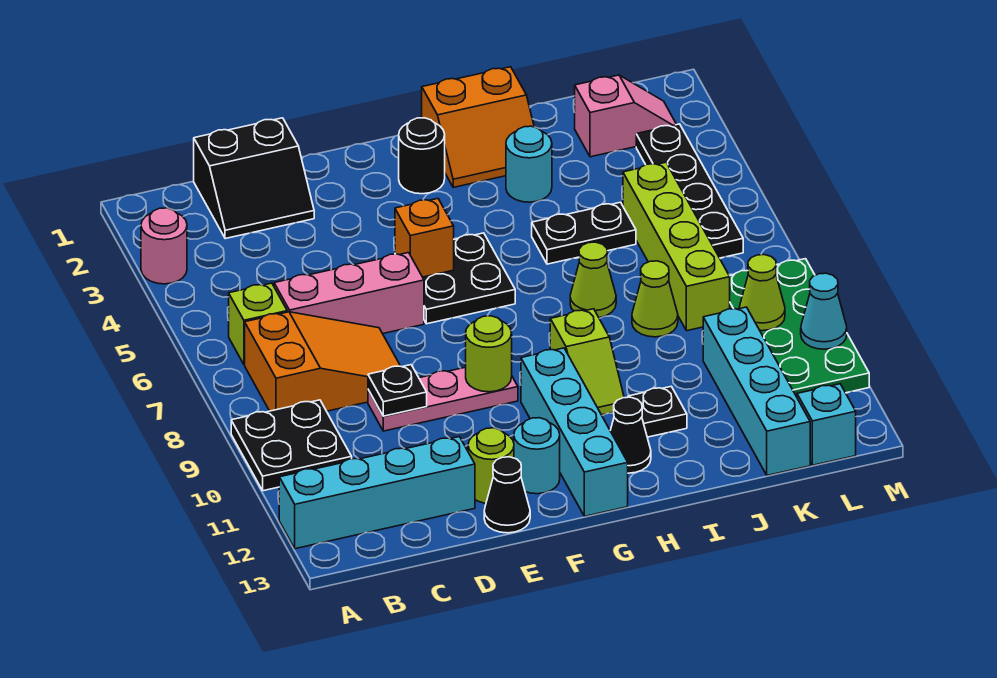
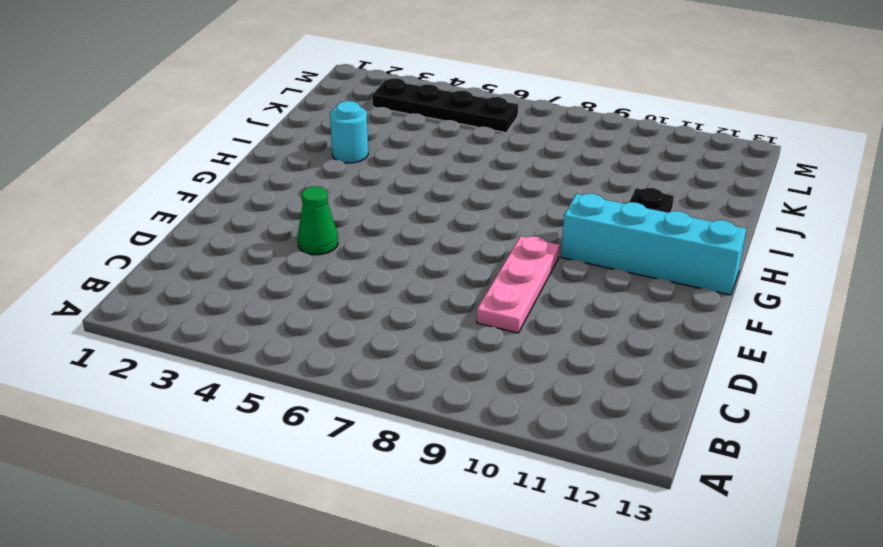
green cone E4 level 1 -> none
none -> pink round brick A3 level 1
none -> black plate A9:B10 level 1
none -> cyan brick A12:D12 level 1
none -> lime brick B6 level 1

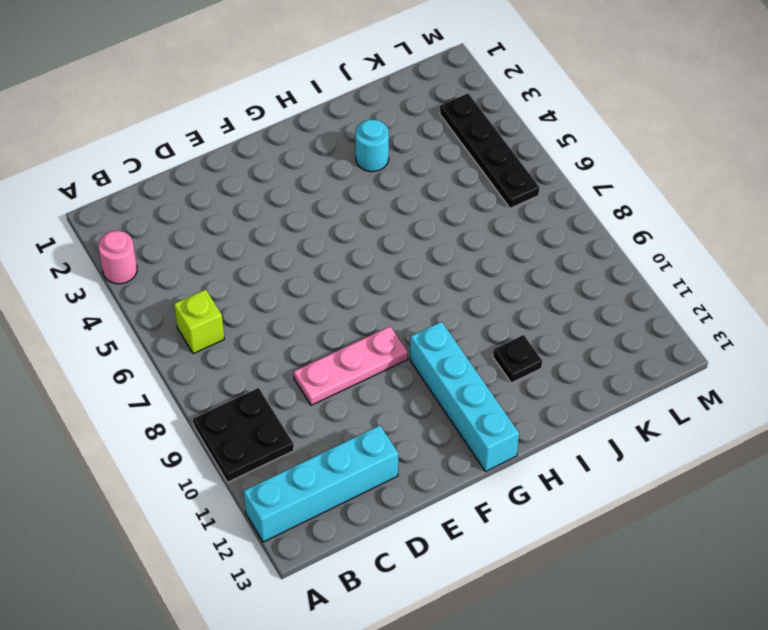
none -> orange slope B7:D8 level 1 top B
none -> black slope C1:D2 level 1 top 1
none -> pink brick C6:E6 level 1
none -> lime round brick E12 level 1

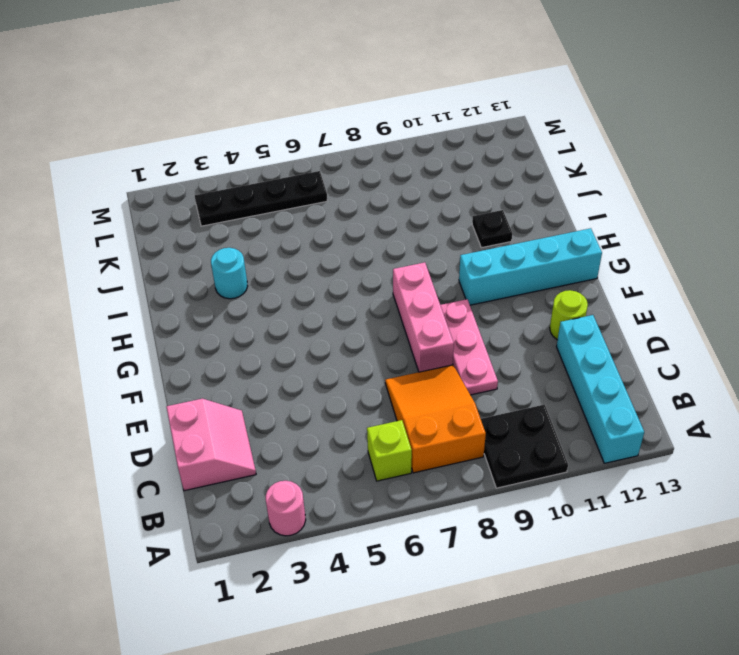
pink slope C1:D2 level 1 top 1 -> black slope C1:D2 level 1 top 1
pink brick E8:G8 level 1 -> pink brick C6:E6 level 1
none -> black cone E13 level 1
none -> black plate F5:G6 level 1
none -> cyan round brick F12 level 1
none -> black round brick G2 level 1

